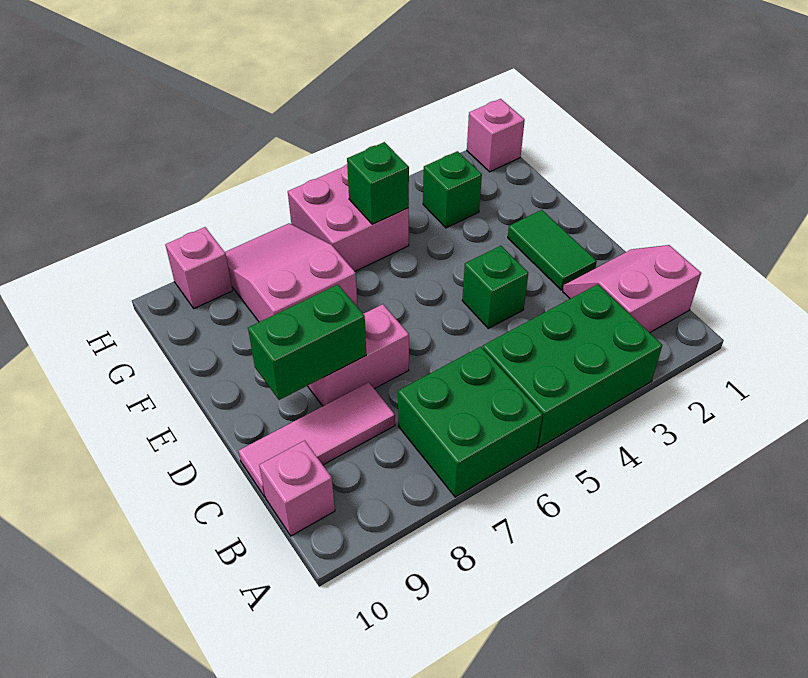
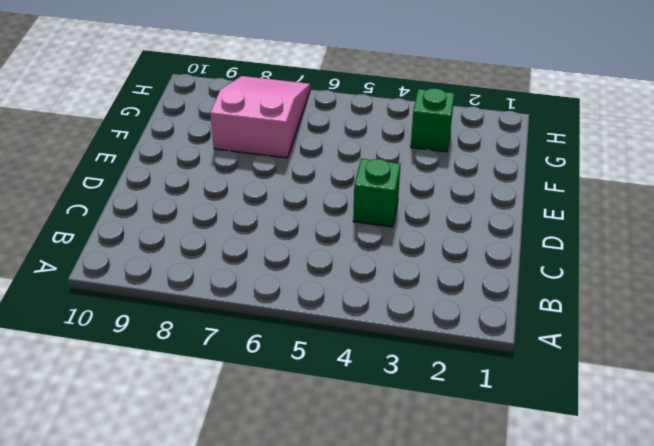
none -> green brick A3:B5 level 1
none -> green brick A6:B7 level 1
none -> pink slope B1:C2 level 1 top B

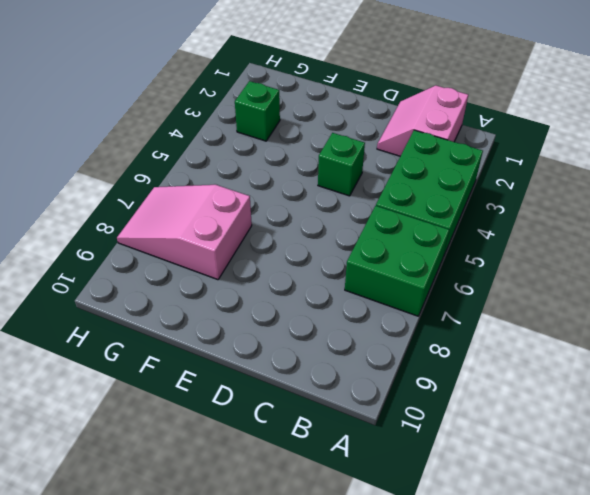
none -> pink brick B10 level 1
none -> pink tile C8:C10 level 1
none -> green tile D2:E2 level 1

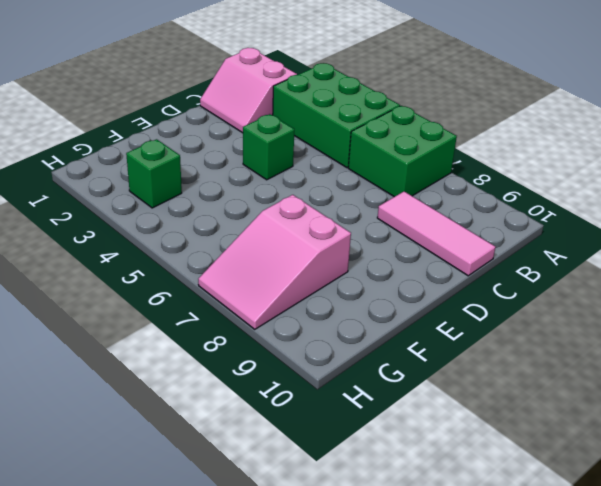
none -> pink brick B10 level 1
none -> green tile D2:E2 level 1
none -> pink brick D7:D8 level 1

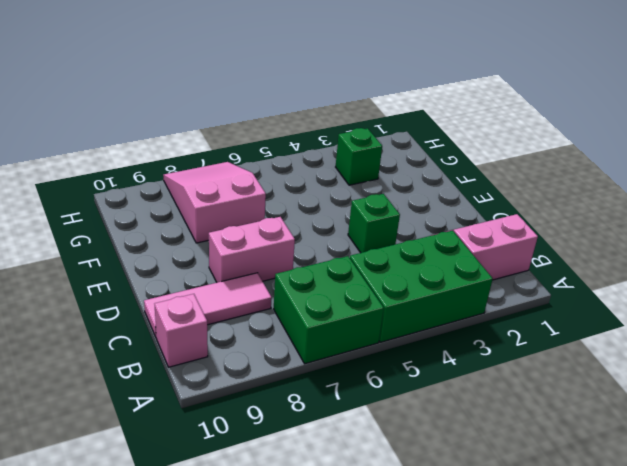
none -> green tile D2:E2 level 1
none -> pink brick G5:H6 level 1
none -> pink brick H1 level 1

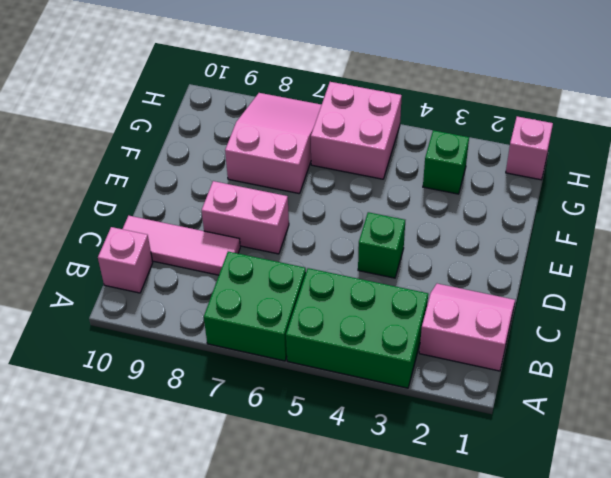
none -> green tile D2:E2 level 1
none -> pink brick H9 level 1
none -> green brick D8:D9 level 2

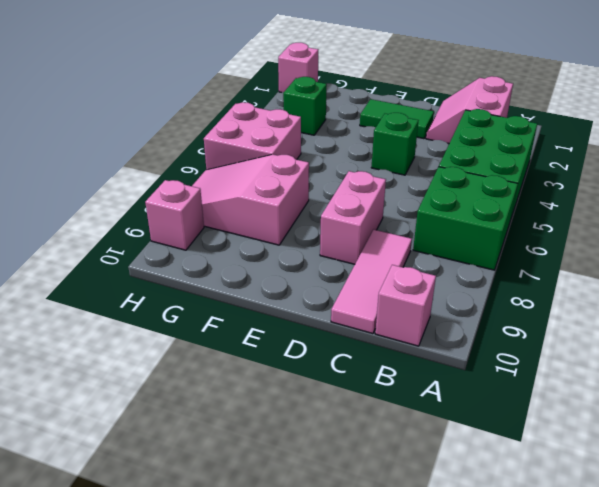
none -> green brick D8:D9 level 2
none -> green brick G5 level 2

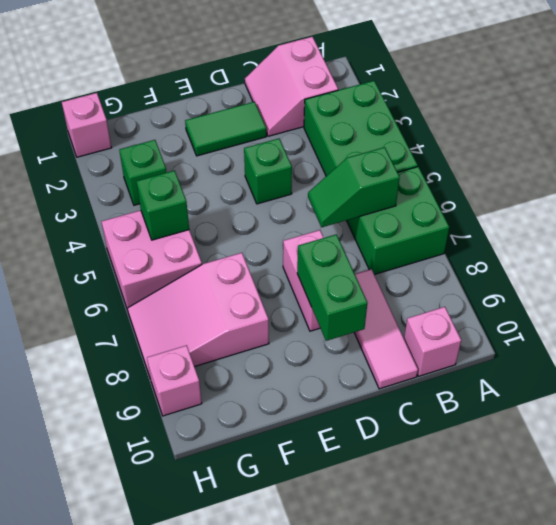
green slope B6:C6 level 2 top B -> none

